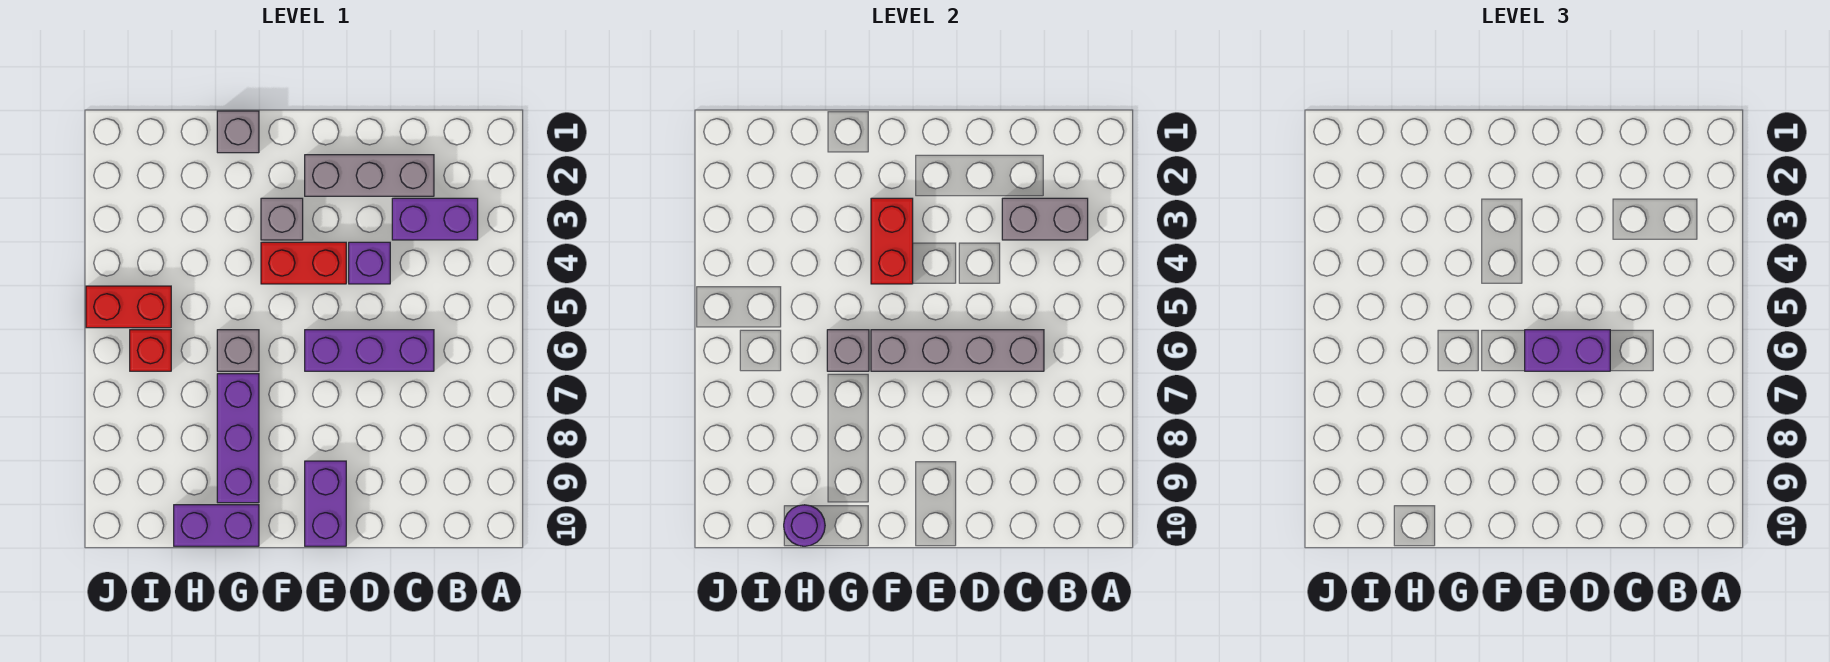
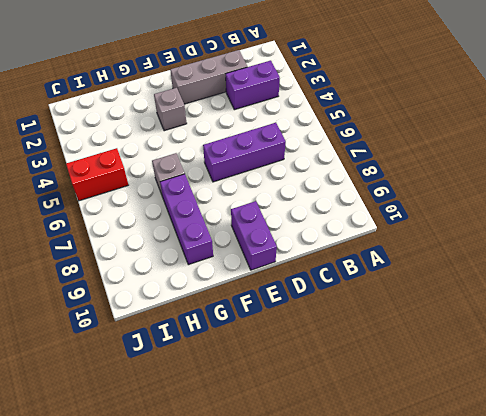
none -> purple brick D4 level 1
none -> red brick E4:F4 level 1
none -> grey brick G1 level 1

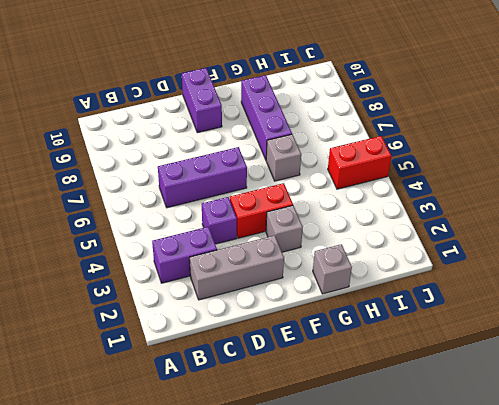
none -> purple brick G10:H10 level 1
none -> red brick I6 level 1
none -> grey brick B3:C3 level 2

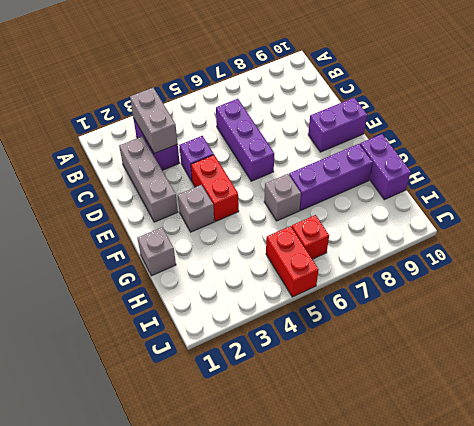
none -> grey brick C6:F6 level 2
none -> red brick F3:F4 level 2
none -> grey brick G6 level 2

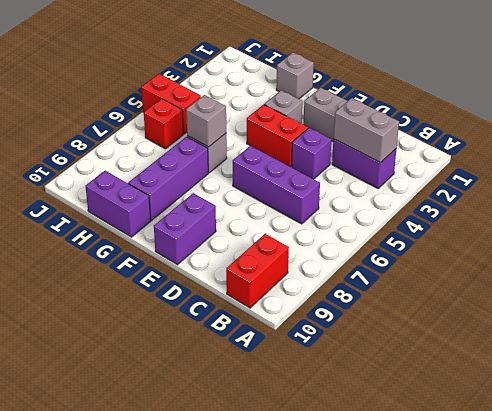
red brick B9:B10 level 1 -> red brick F3:F4 level 2
none -> grey brick C6:F6 level 2
none -> purple round brick H10 level 2
none -> purple brick D6:E6 level 3

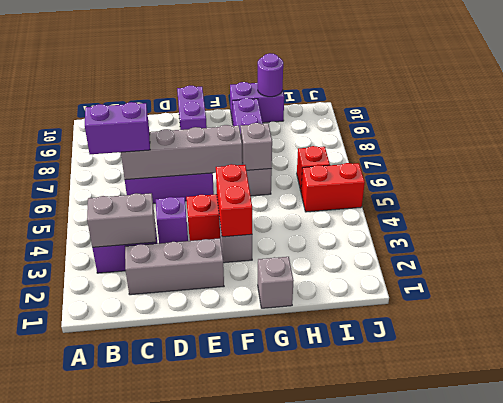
purple brick B6:C6 level 3 -> purple brick D6:E6 level 3

